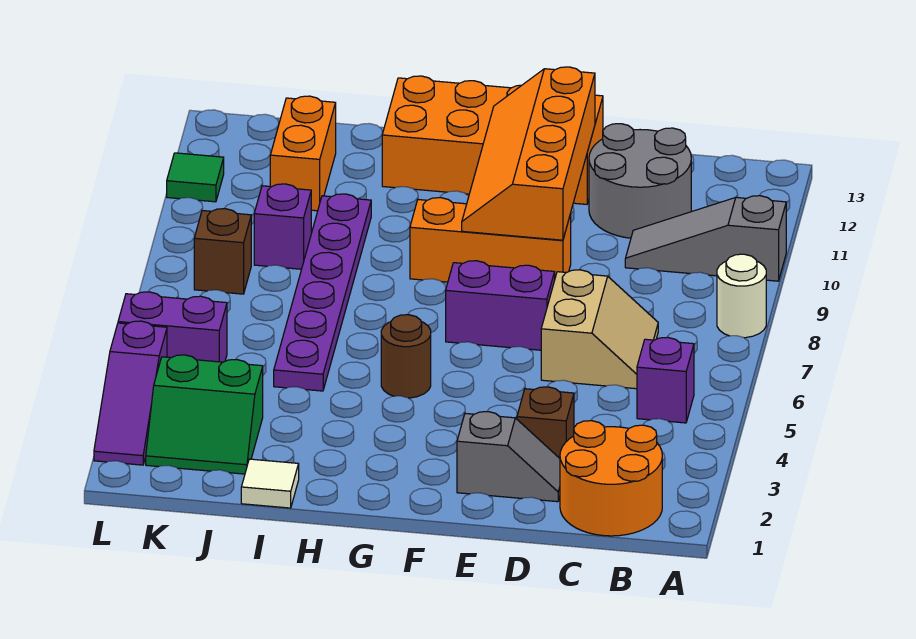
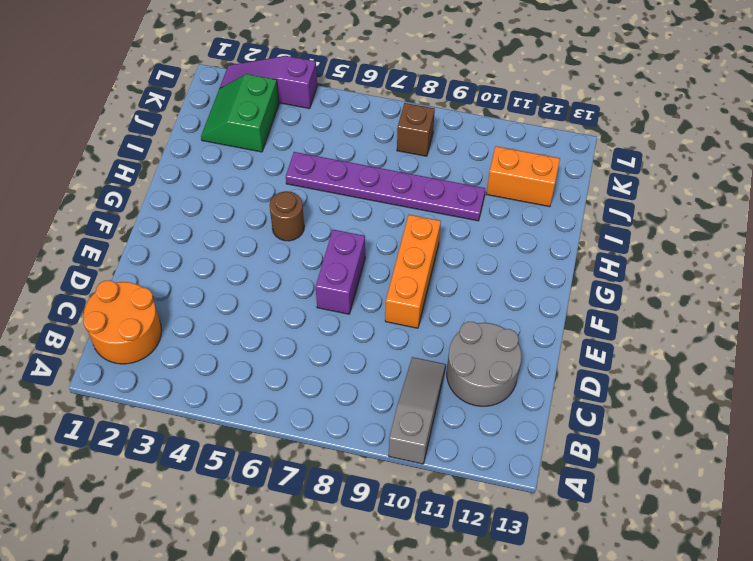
none -> white round brick A8 level 1
none -> purple brick B5 level 1
none -> tan slope C6:D7 level 1 top D

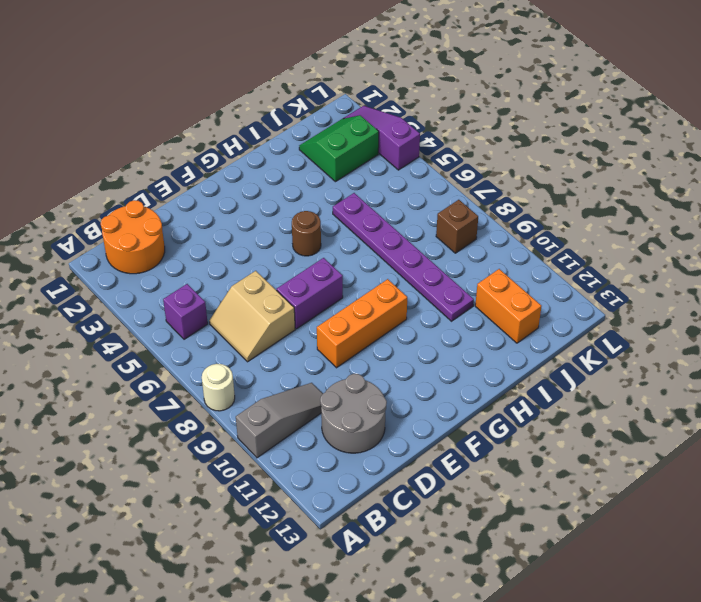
none -> grey slope D2:E2 level 1 top E
none -> brown brick D3 level 1
none -> orange brick E12:H13 level 1

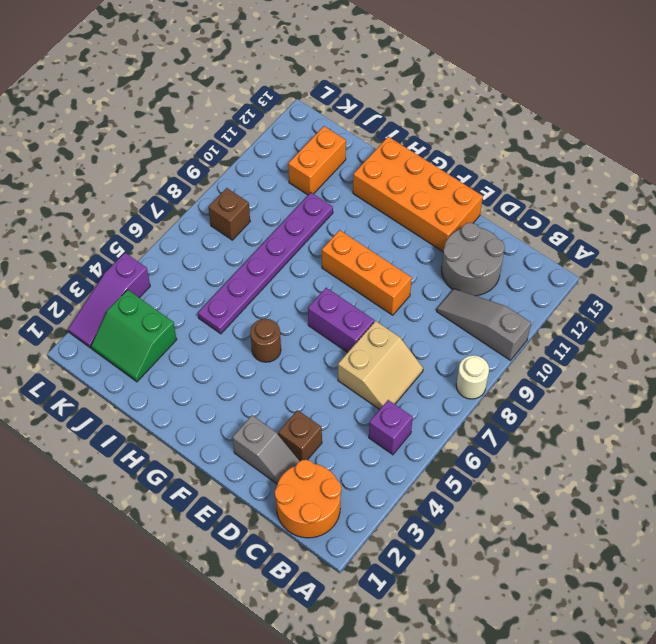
none -> white tile I1 level 1
none -> purple brick J9 level 1
none -> purple brick K5:L5 level 1

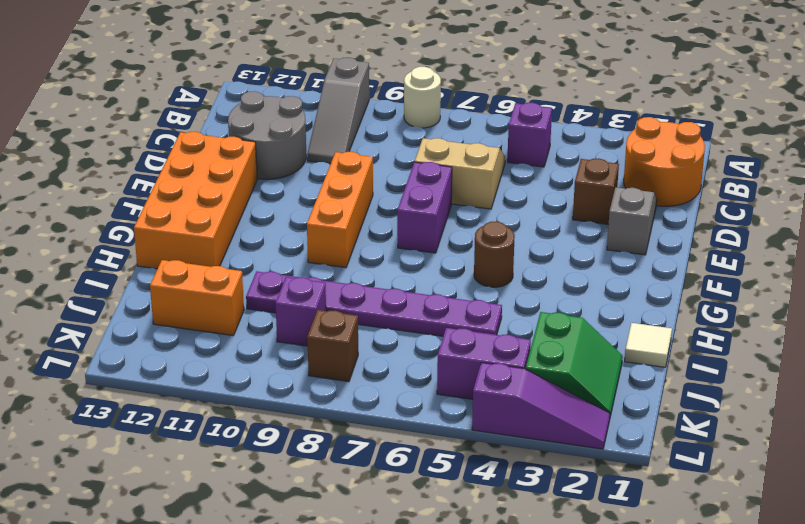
purple brick K4:K5 level 1 -> purple brick K5:L5 level 1
none -> green tile L11 level 1
none -> orange slope E9:F12 level 2 top E

